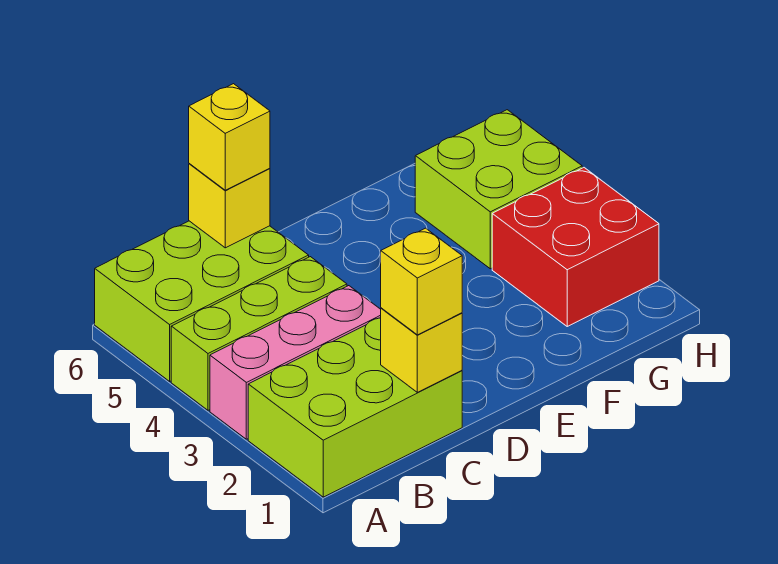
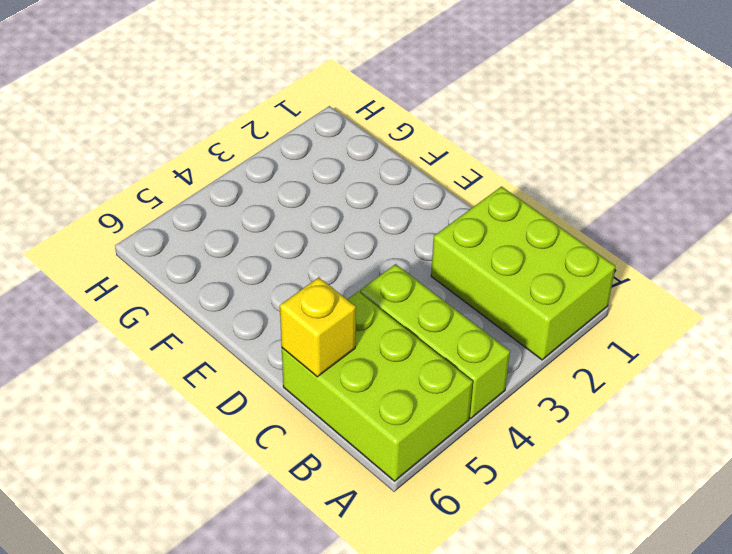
none -> pink brick A3:C3 level 1
none -> red brick G2:H3 level 1

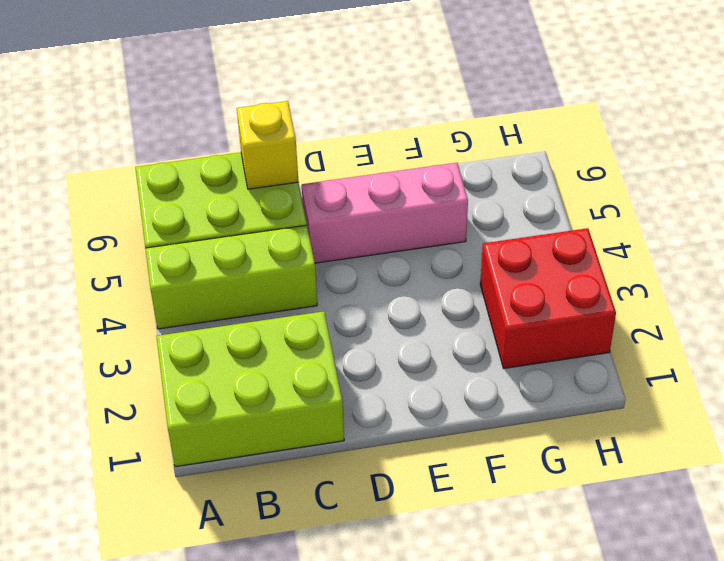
pink brick D5:F5 level 1 -> pink brick A3:C3 level 1
none -> lime brick G4:H5 level 1
none -> yellow brick C1 level 2

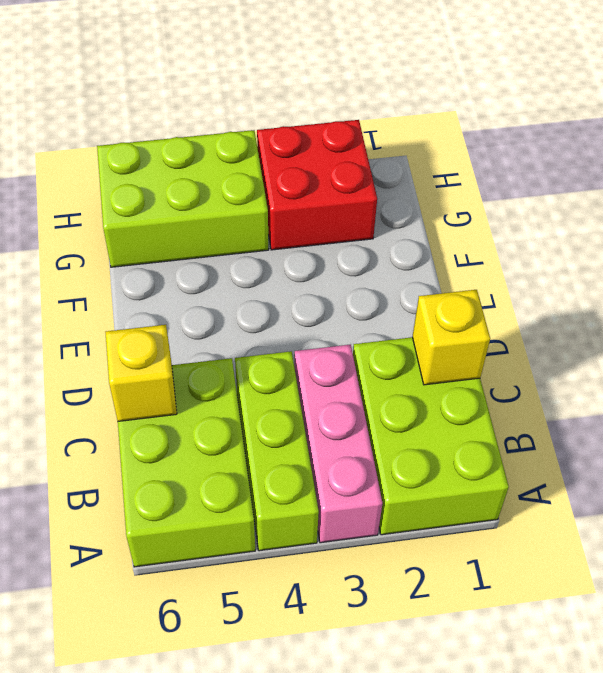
lime brick G4:H6 level 1 -> lime brick G4:H5 level 1
none -> yellow brick C1 level 3
none -> yellow brick C6 level 3

